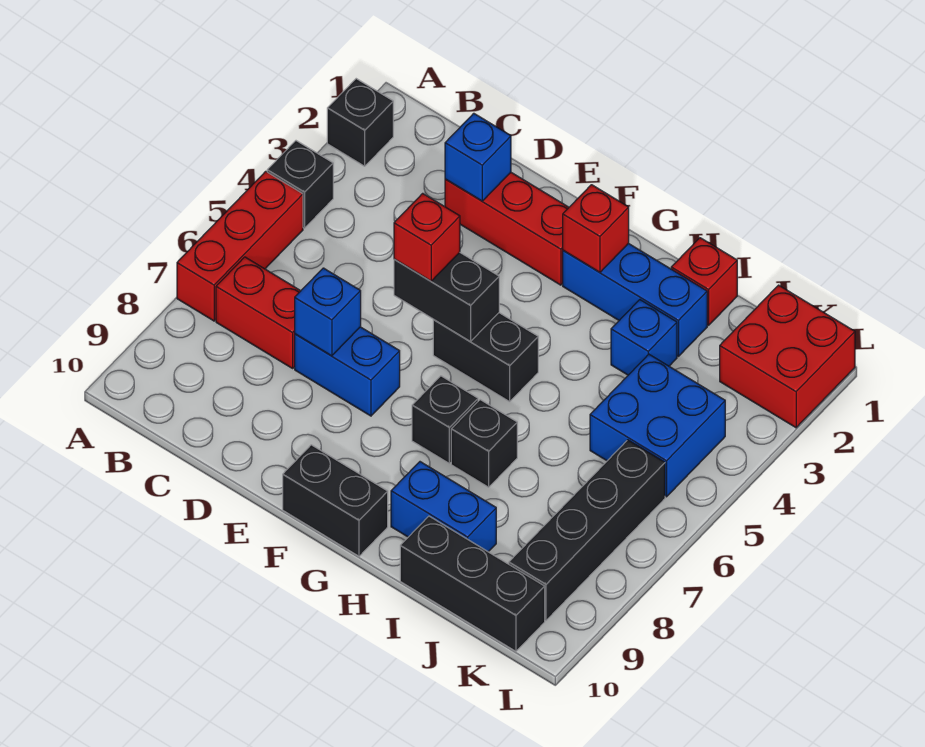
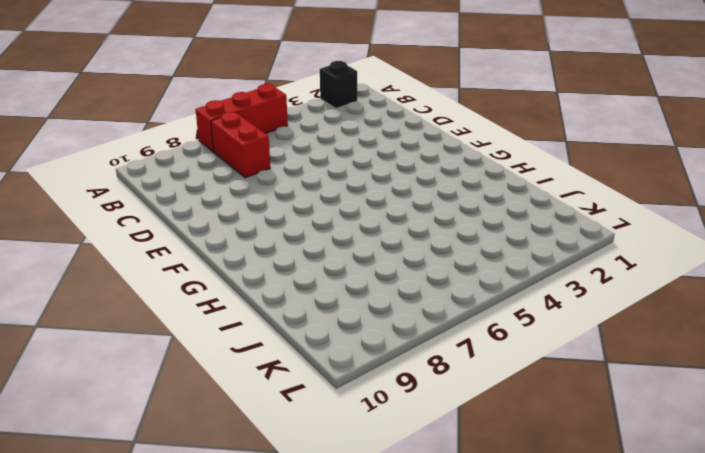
none -> black brick A4 level 1
none -> red brick D2:F2 level 1
none -> blue brick D7:E7 level 1

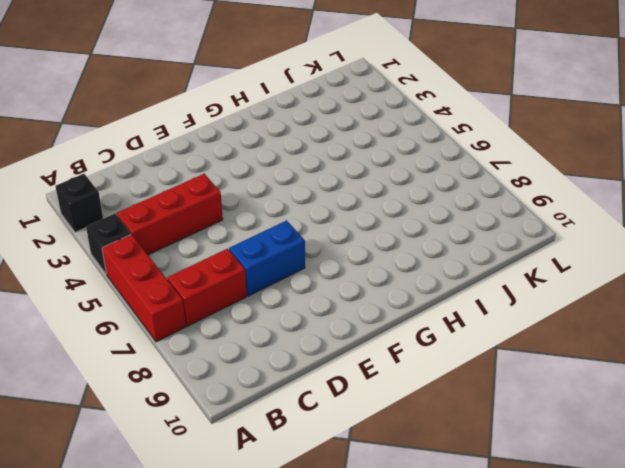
red brick B4:D4 level 1 -> red brick D2:F2 level 1
none -> black brick F5:G5 level 1
none -> black brick F10:G10 level 1
none -> blue brick G2:I2 level 1

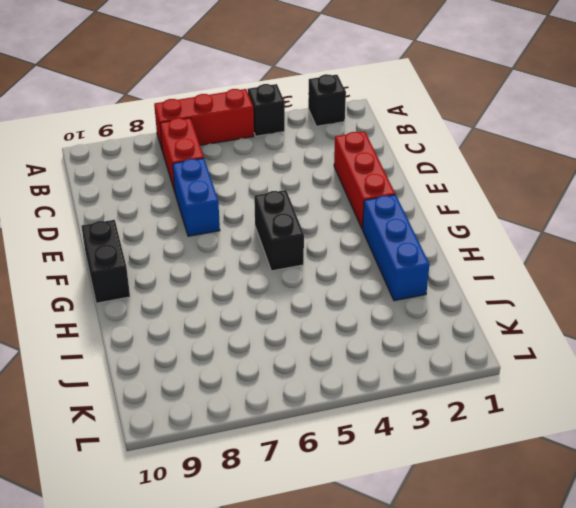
none -> black brick G7 level 1
none -> black brick H7 level 1
none -> blue brick H9:I9 level 1

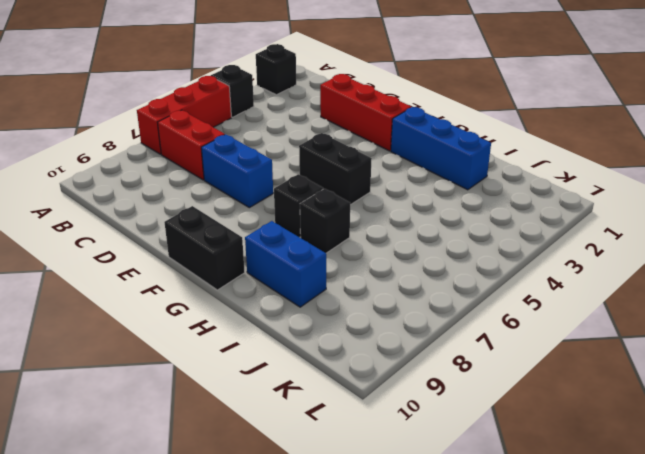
none -> red brick I1 level 1
none -> blue brick I3 level 1
none -> black brick I10:K10 level 1

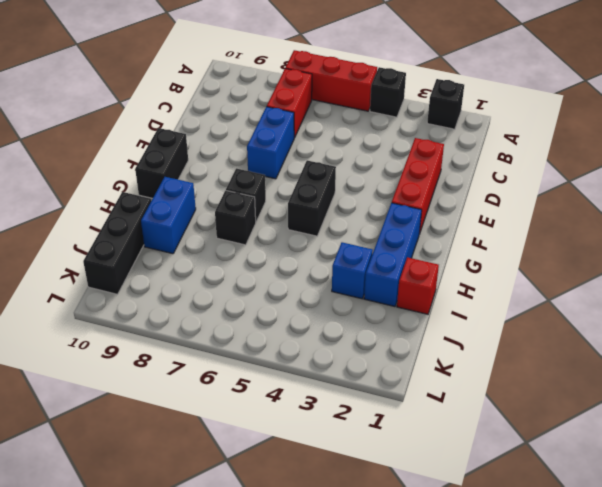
none -> blue brick J4:K5 level 1
none -> red brick K1:L2 level 1
none -> black brick K6:K9 level 1

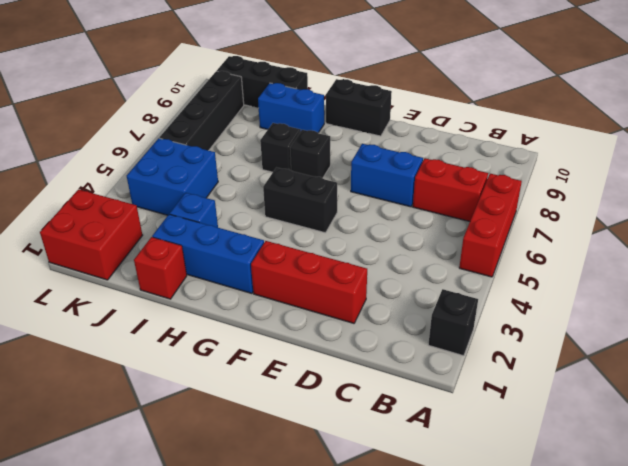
none -> black brick A4 level 1
none -> blue brick D2 level 2
none -> blue brick D7 level 2

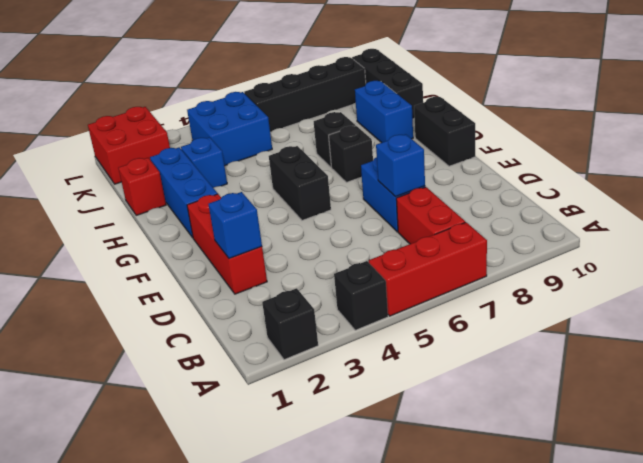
none -> black brick E5:F5 level 2
none -> red brick G2 level 2
none -> red brick E5 level 3

